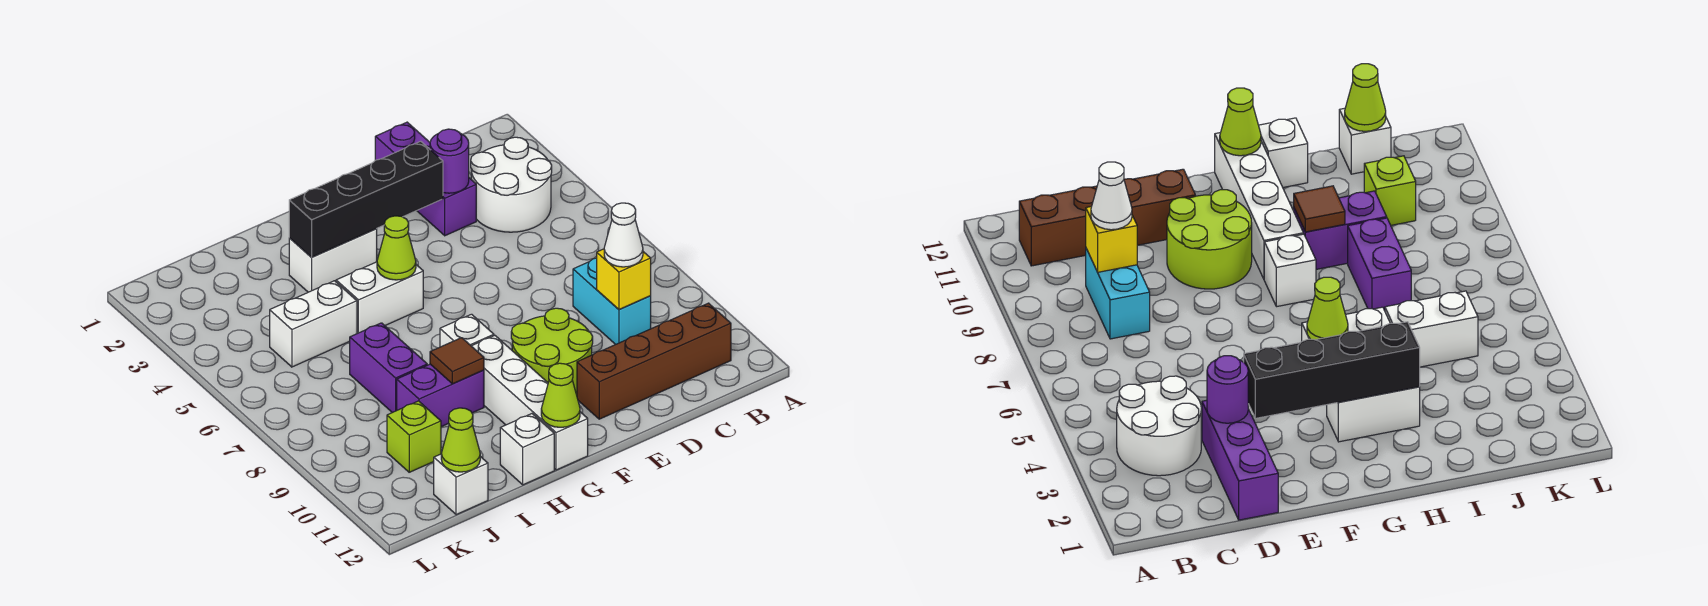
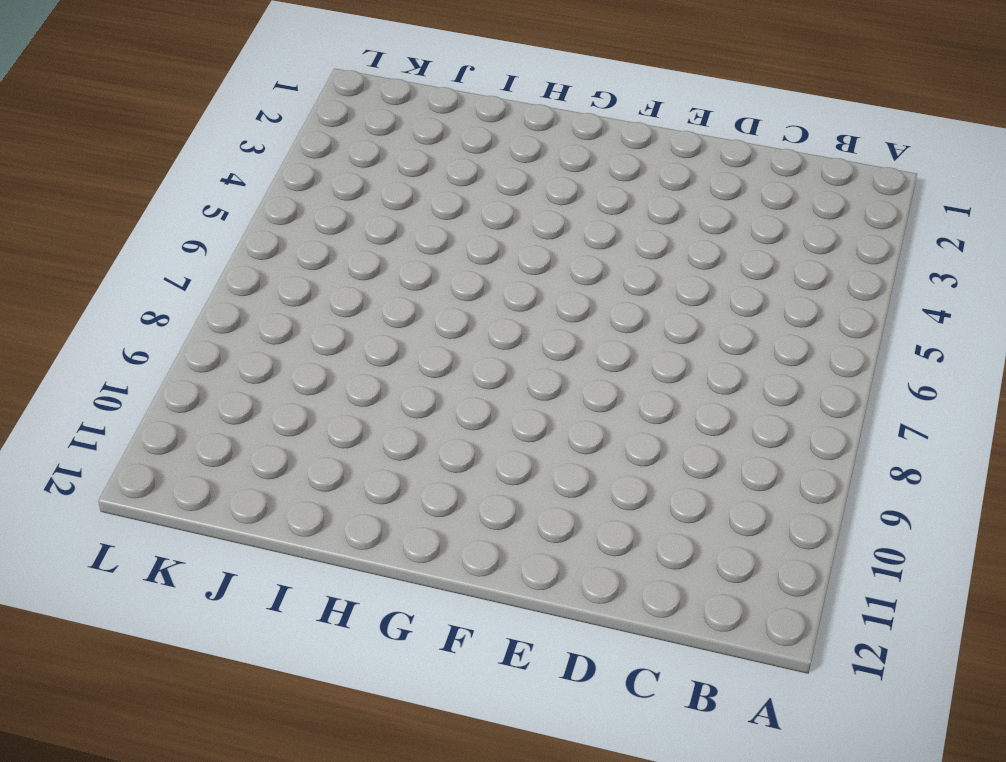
none -> white round brick B3:C4 level 1
none -> brown brick B11:E11 level 1
none -> cyan brick C8:C9 level 1

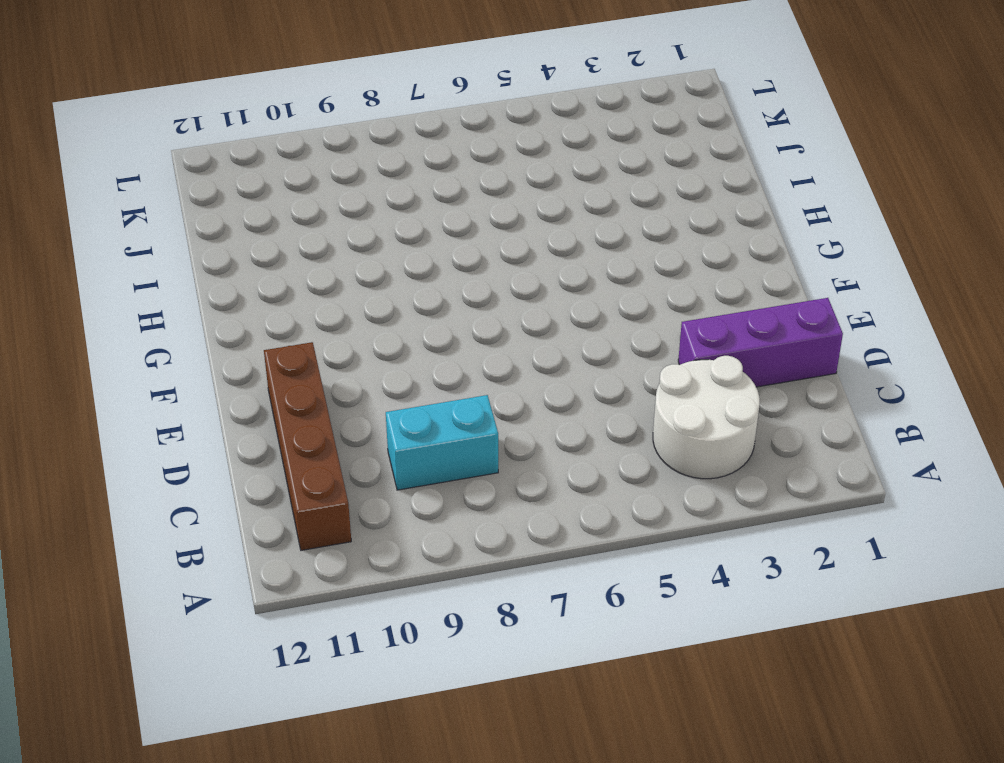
none -> lime round brick E9:F10 level 1
none -> white brick G3:H3 level 1
none -> white brick G5:H5 level 1

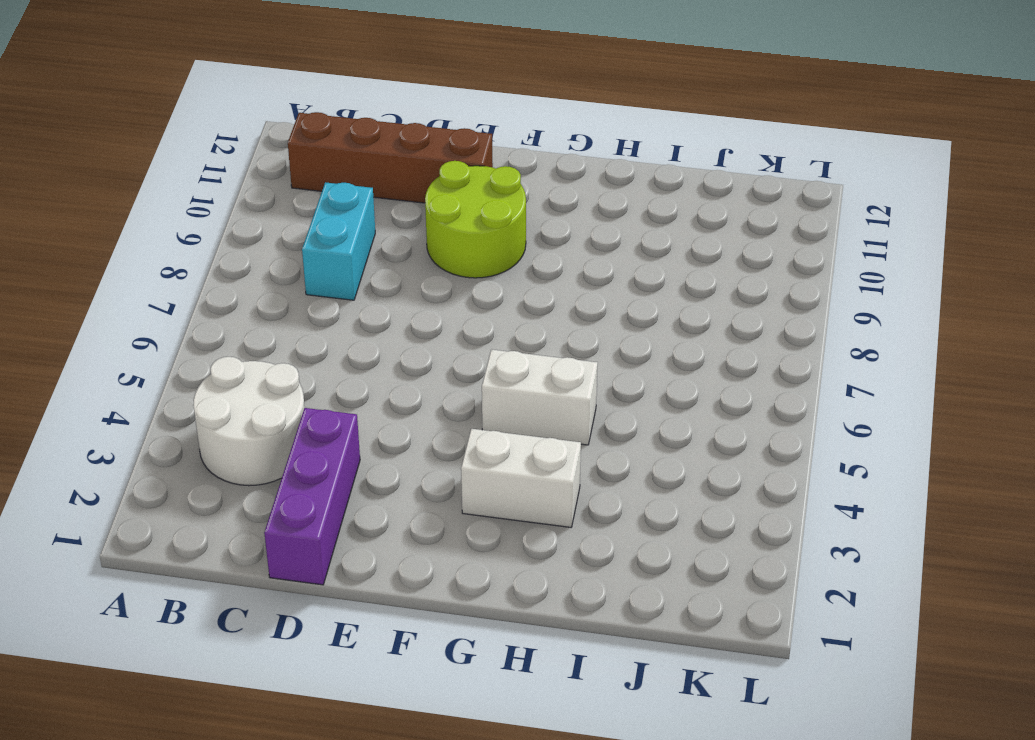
none -> white brick G8 level 1
none -> white brick G9:G12 level 1
none -> purple brick H9:I9 level 1

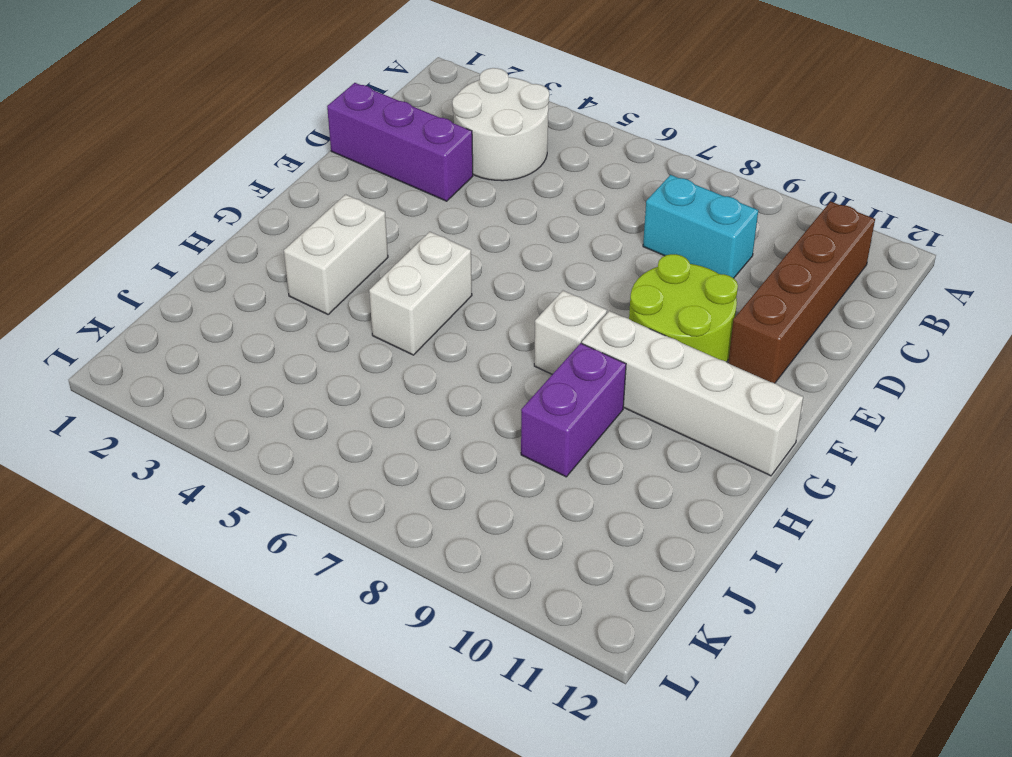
none -> white brick H12 level 1
none -> white brick I5:J5 level 1
none -> purple brick I7:I8 level 1

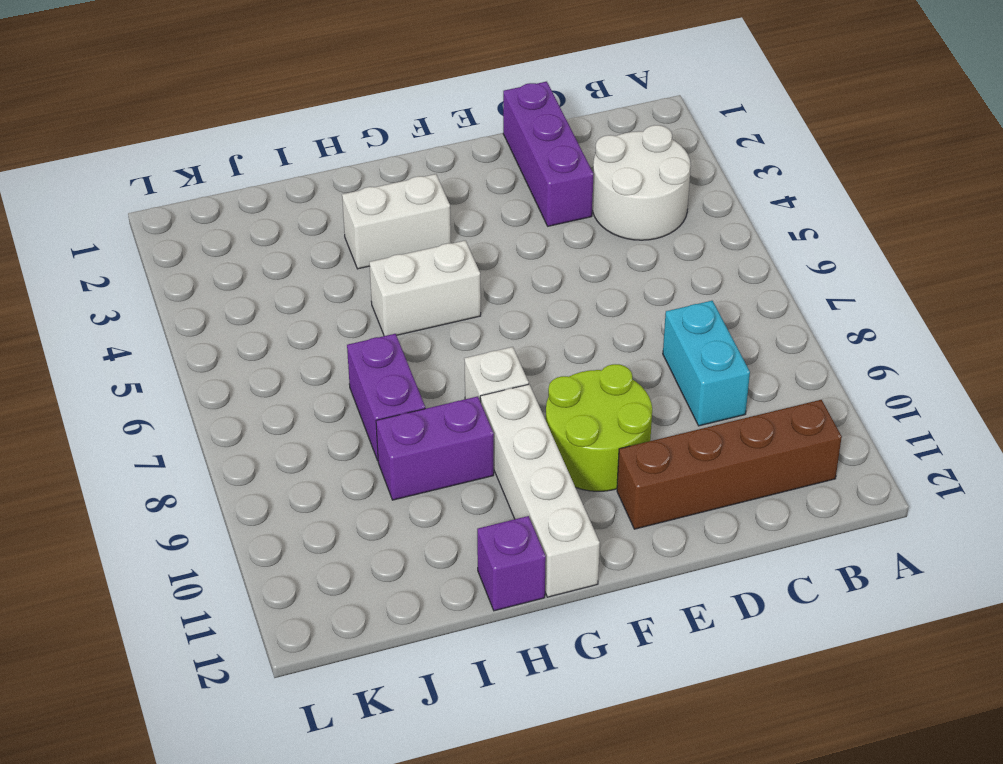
purple brick H12 level 1 -> white brick H12 level 1
none -> white brick I5:J5 level 1
none -> lime brick J10 level 1
none -> white brick J12 level 1

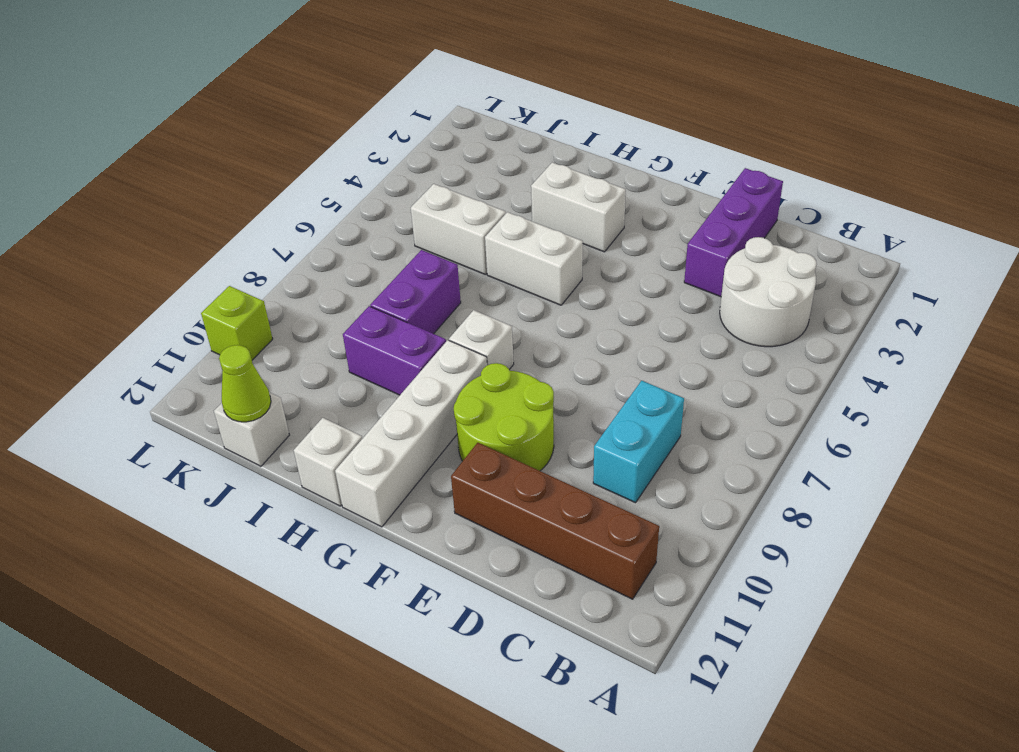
lime brick L10 level 1 -> lime brick J10 level 1
none -> yellow brick C9 level 2
none -> purple round brick D3 level 2
none -> black brick E3:H3 level 2

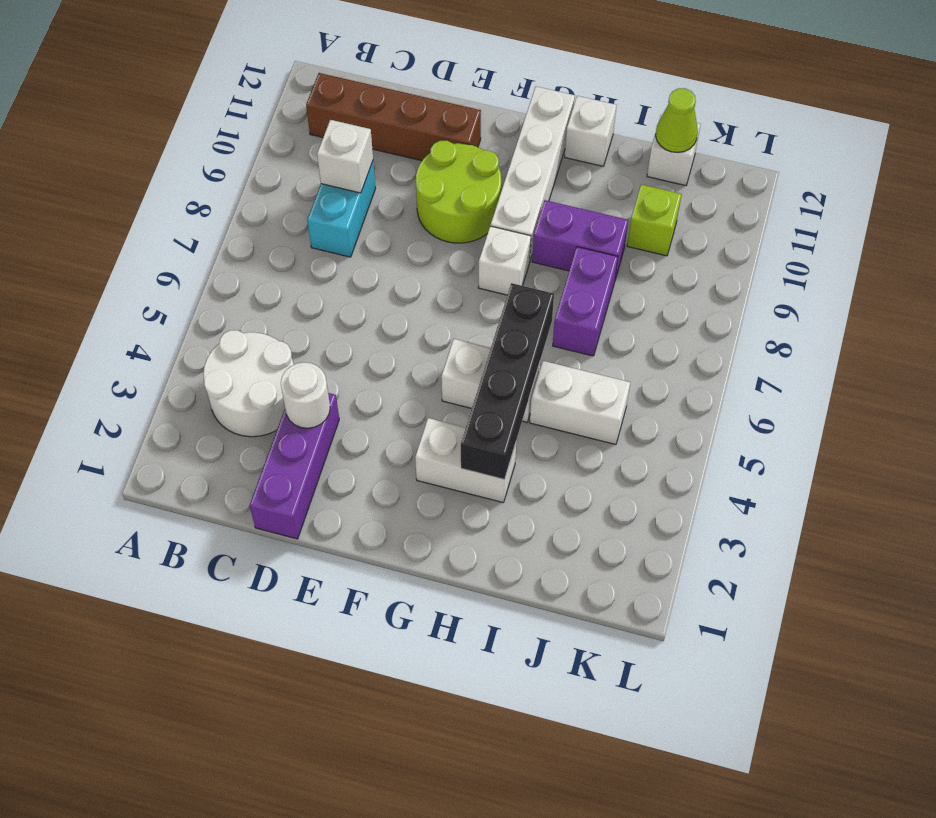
white brick C9 level 2 -> yellow brick C9 level 2
white round brick D3 level 2 -> purple round brick D3 level 2
black brick H3:H6 level 2 -> black brick E3:H3 level 2
none -> lime cone G5 level 2
none -> lime cone G12 level 2
none -> brown tile H9 level 2

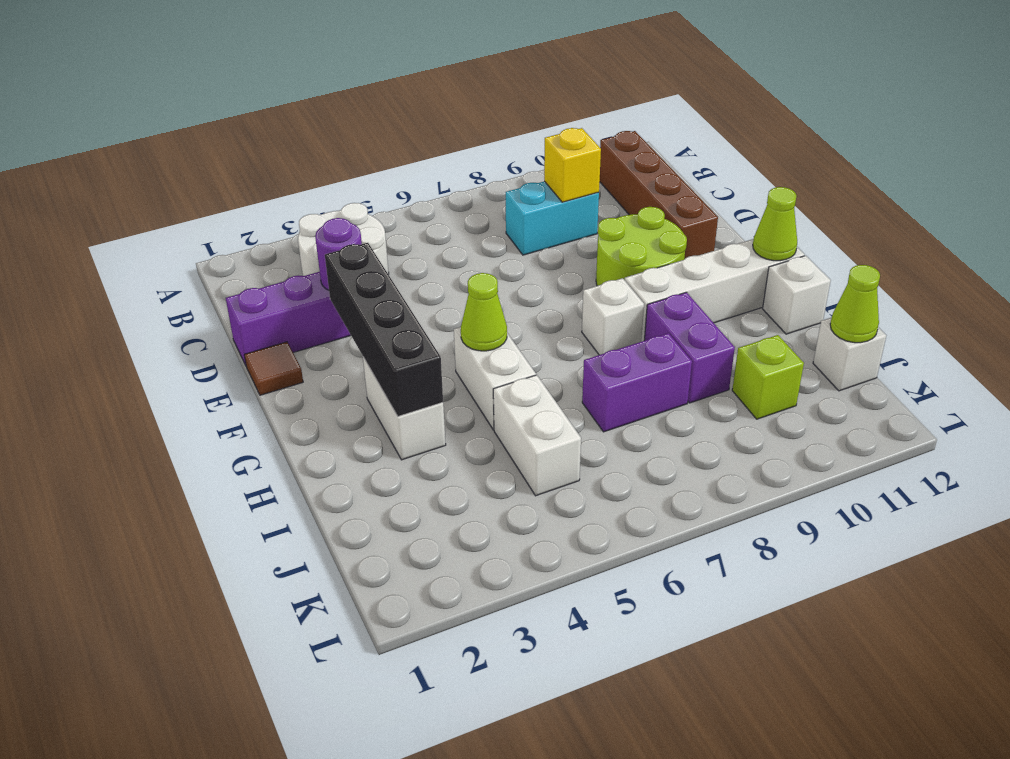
brown tile E1 level 1 -> brown tile H9 level 2
none -> white cone C9 level 3

